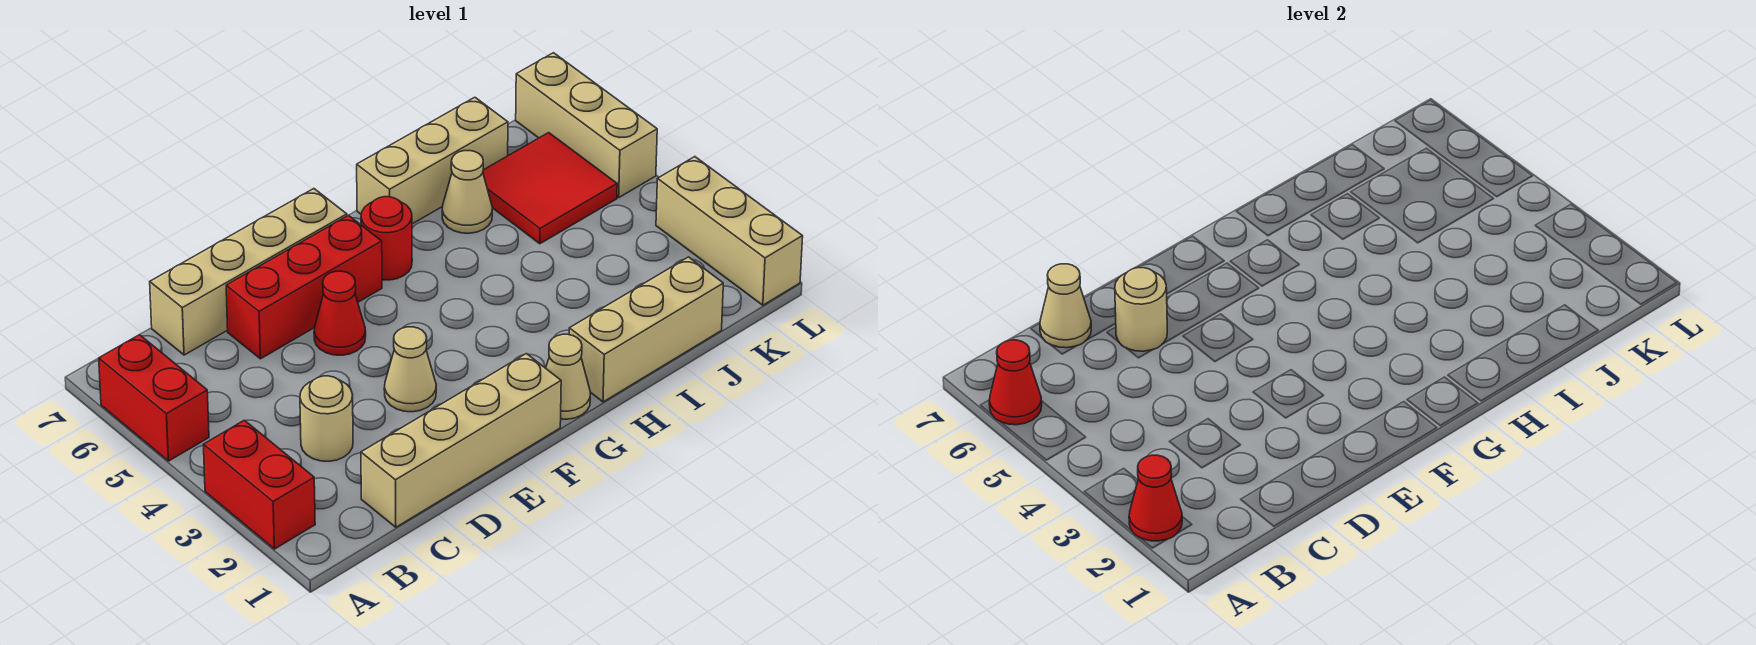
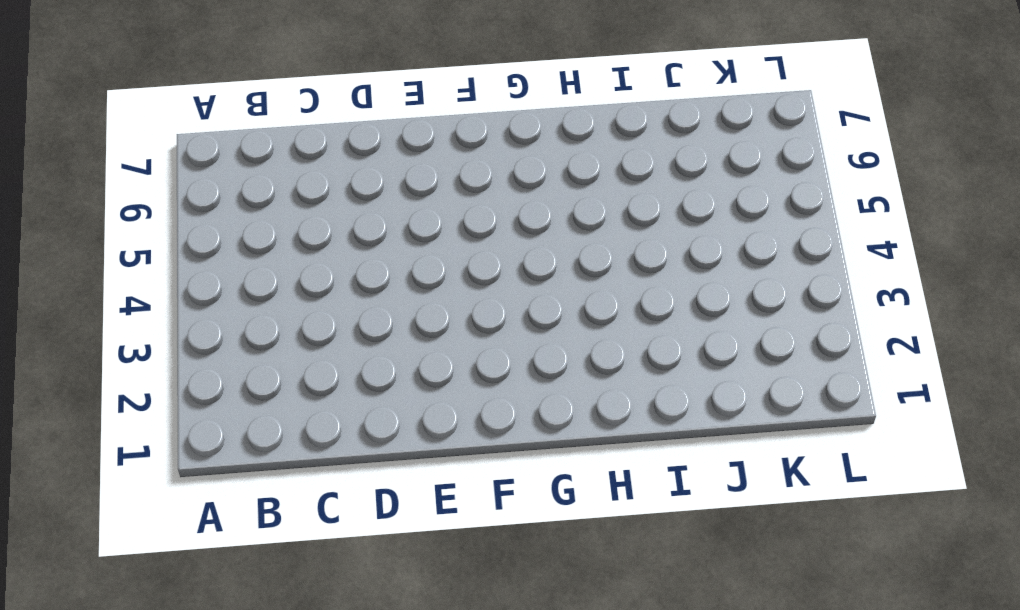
none -> red brick A2:A3 level 1
none -> red brick A5:A6 level 1
none -> tan brick C1:F1 level 1

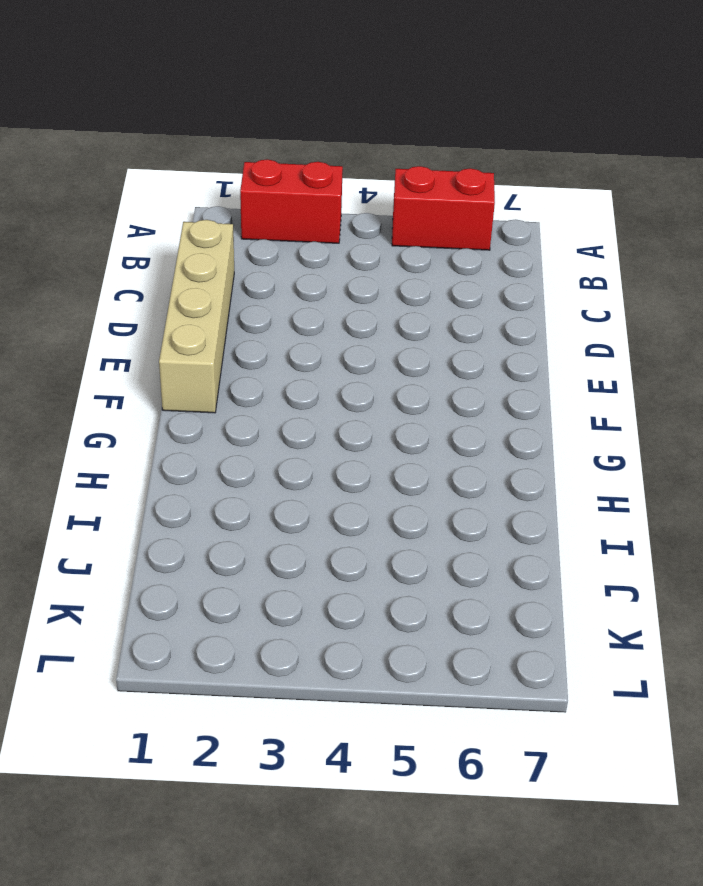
none -> tan round brick C3 level 1
none -> tan brick C7:F7 level 1
none -> red brick D6:F6 level 1

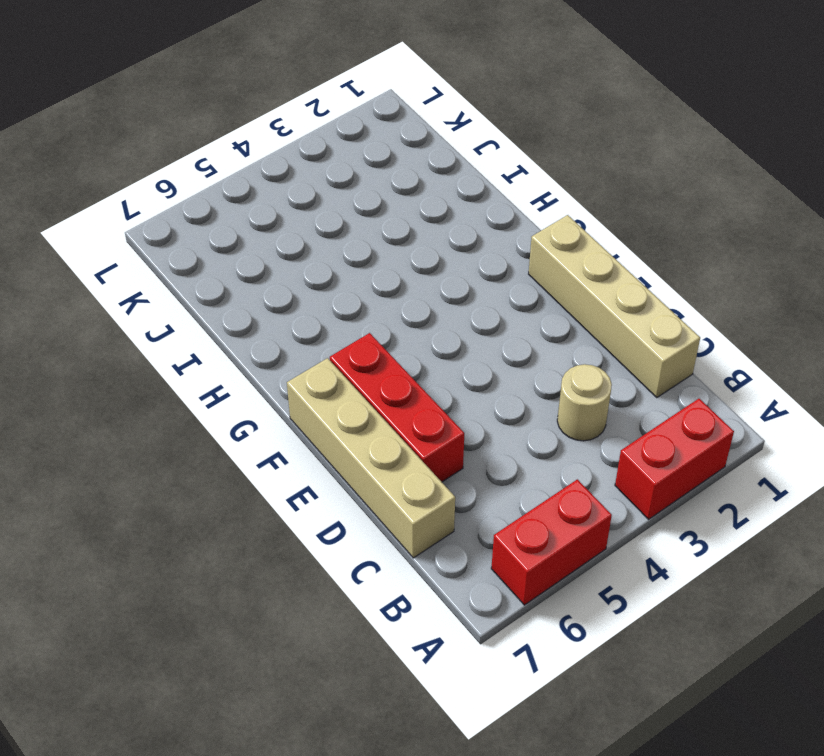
none -> tan cone E3 level 1
none -> red cone E5 level 1
none -> tan cone G1 level 1

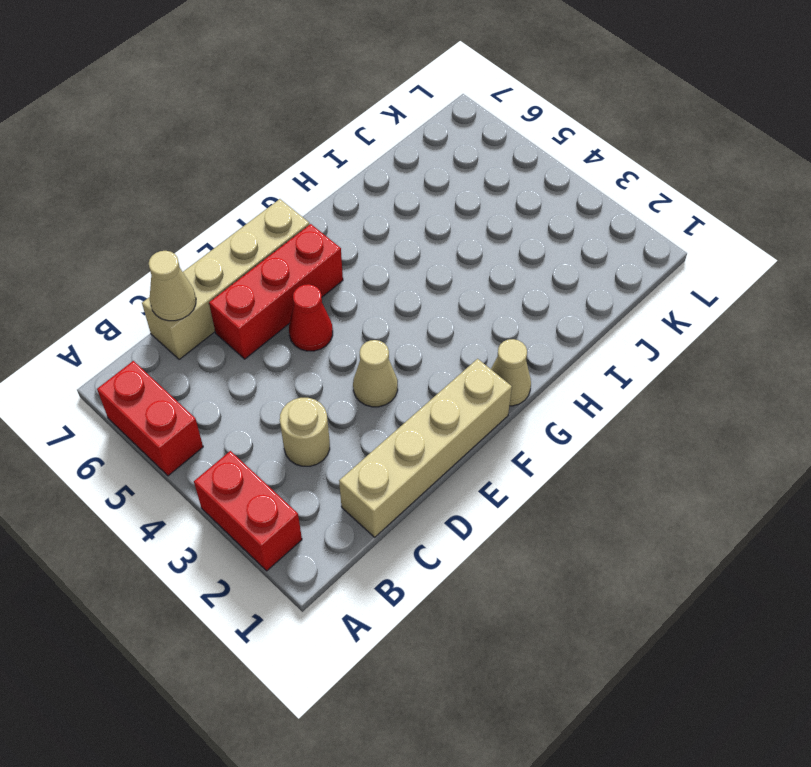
none -> red round brick G6 level 1
none -> tan brick H1:J1 level 1
none -> tan brick H7:J7 level 1

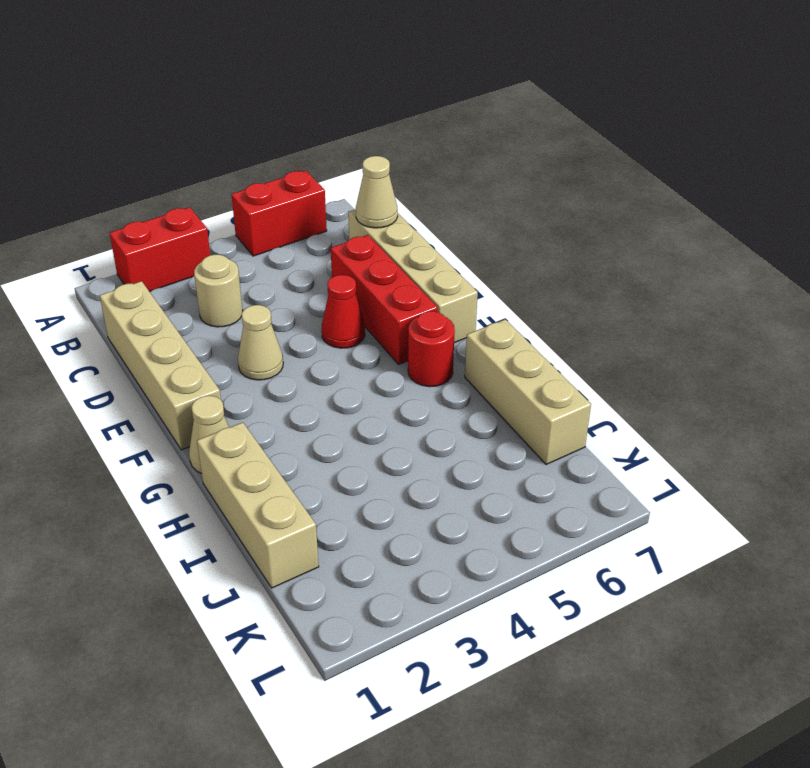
none -> tan cone I6 level 1
none -> red tile J5:K6 level 1
none -> tan brick L1:L3 level 1

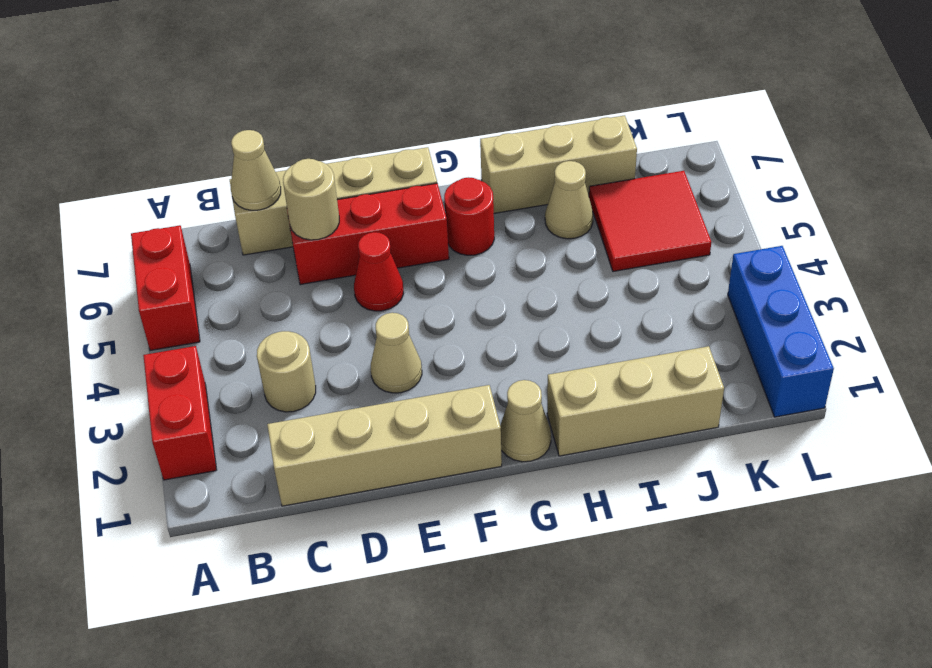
blue brick L1:L3 level 1 -> tan brick L1:L3 level 1
none -> tan brick L5:L7 level 1
none -> red cone A2 level 2
none -> red cone A6 level 2

